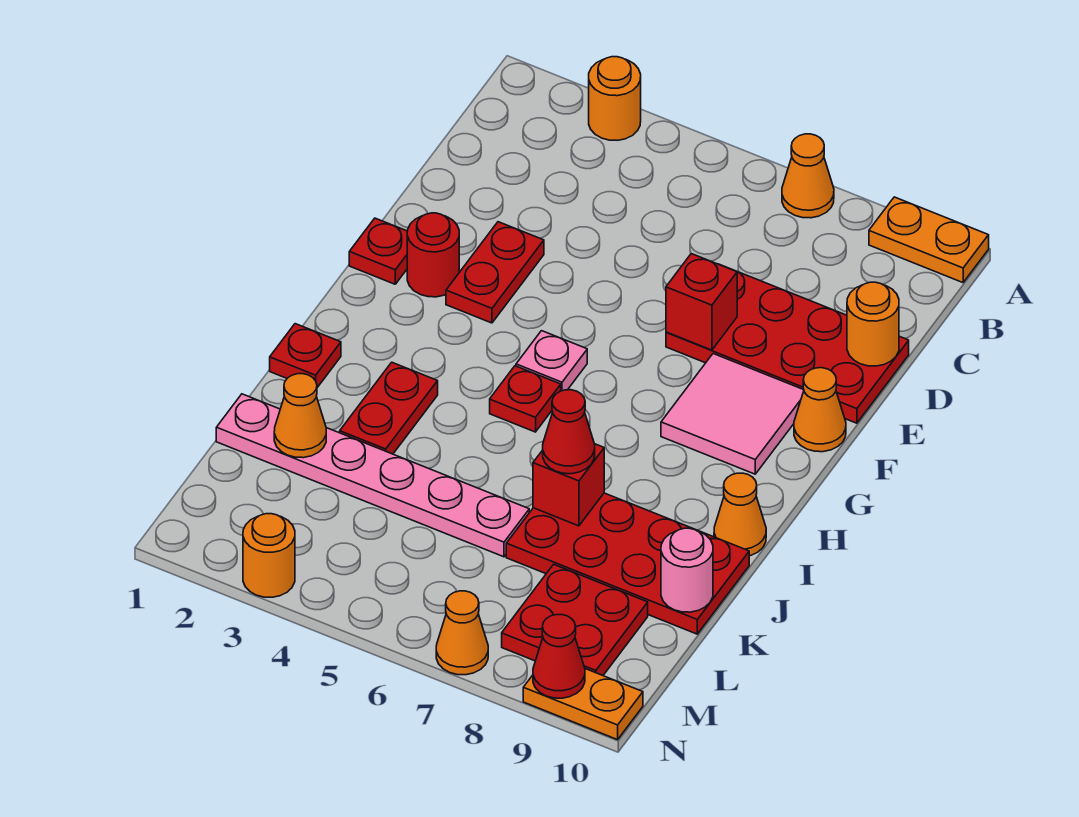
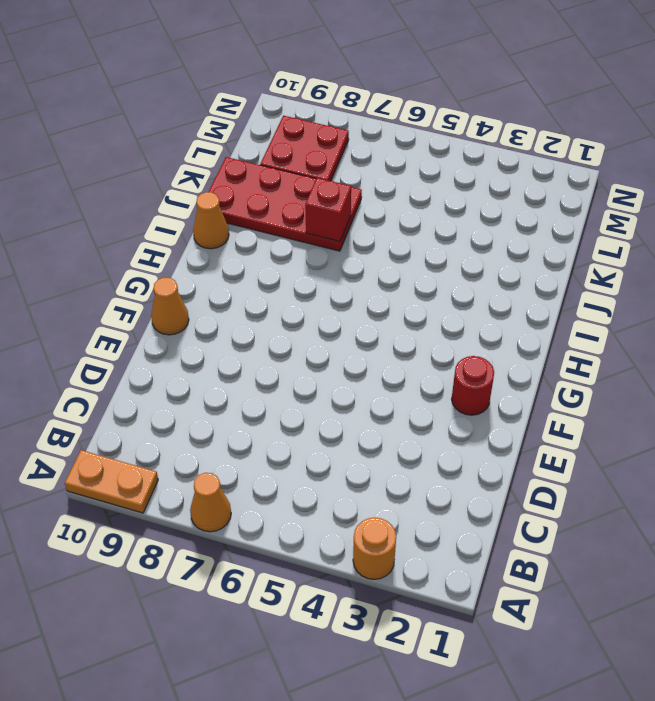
none -> red plate D7:E10 level 1
none -> red plate E3:F3 level 1
none -> red plate F1 level 1

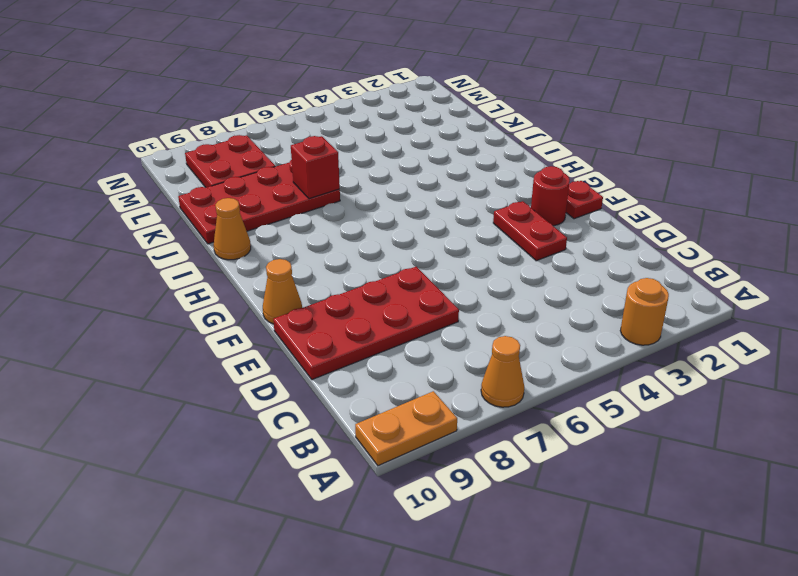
none -> pink tile F8:G9 level 1
none -> pink plate G5 level 1
none -> red plate H5 level 1

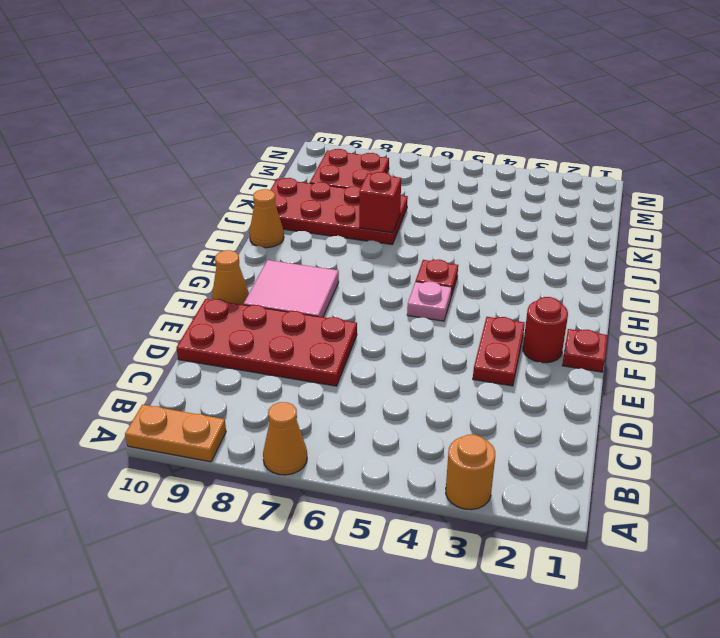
none -> red plate I1 level 1
none -> red plate I3:J3 level 1
none -> pink plate K1:K6 level 1

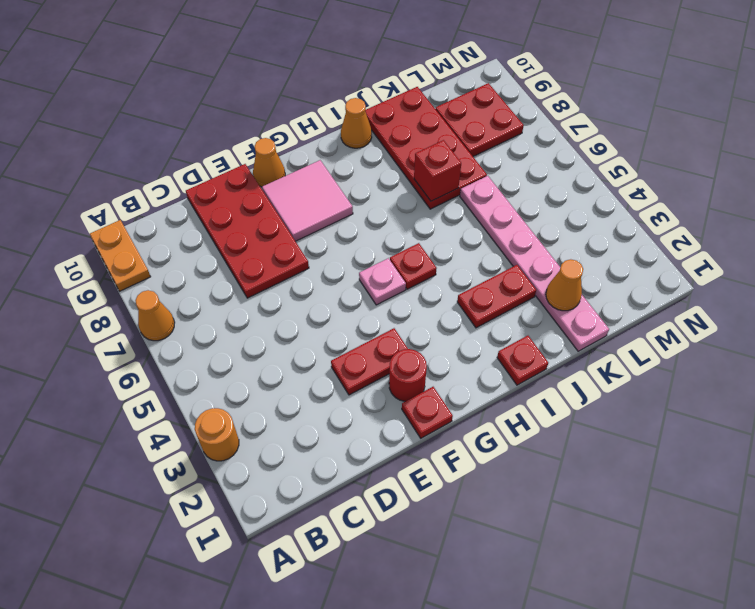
none -> orange round brick N3 level 1
none -> orange cone N7 level 1
none -> orange plate N9:N10 level 1

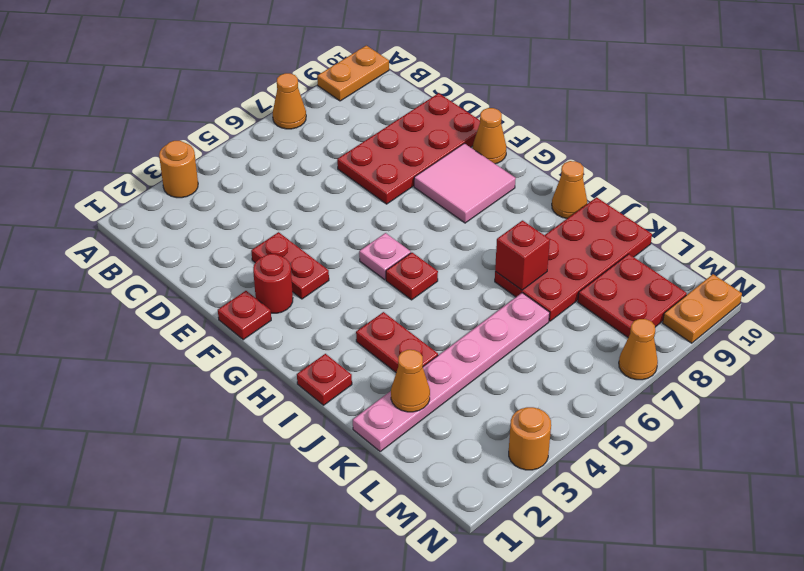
none -> orange round brick D10 level 2
none -> red brick E7 level 2
none -> pink round brick K10 level 2

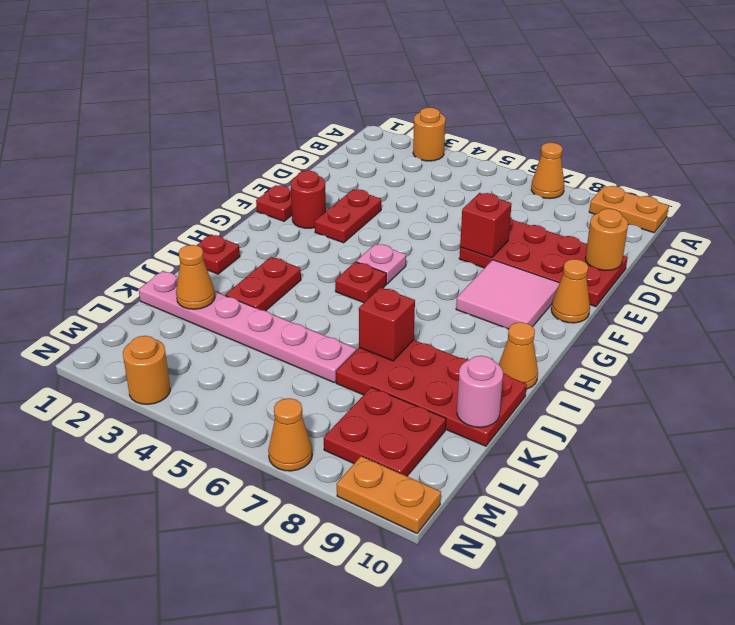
none -> red cone N9 level 2
none -> red cone J7 level 3

